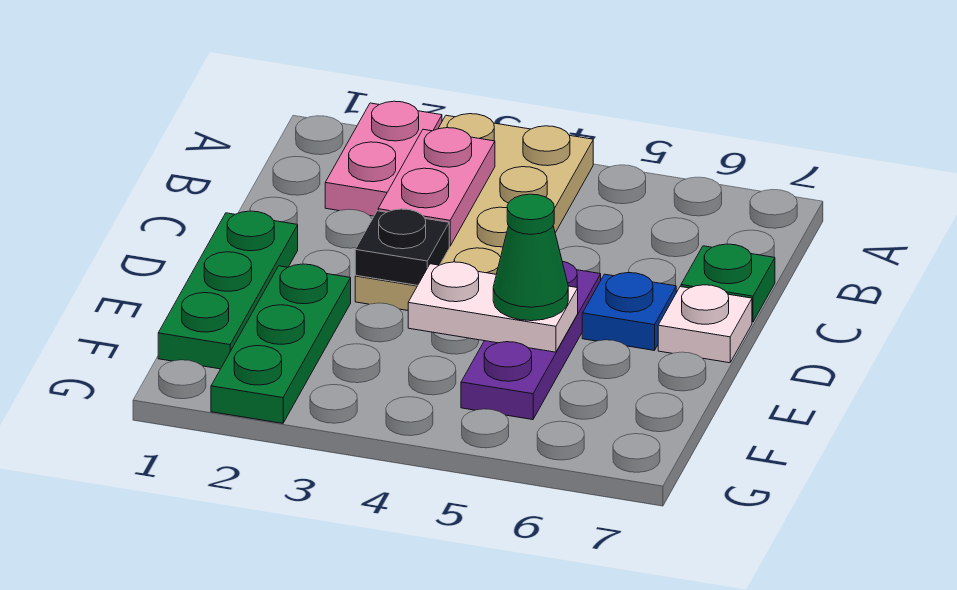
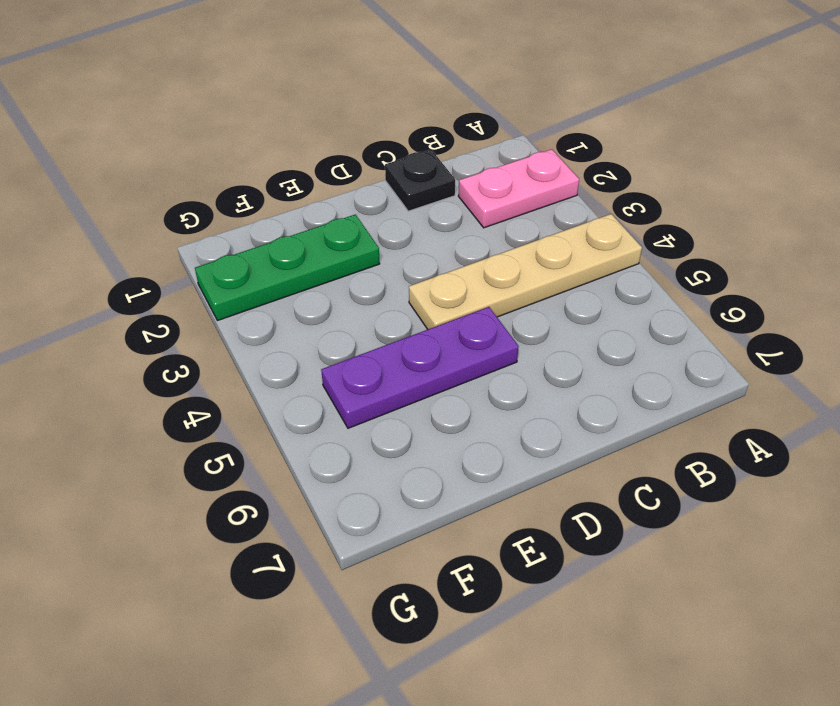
tan plate A4:D4 level 1 -> tan plate A3:D4 level 1
black plate C1 level 1 -> black plate D3 level 2
none -> green plate C7 level 1
none -> green plate D1:F1 level 1
none -> blue plate D6 level 1

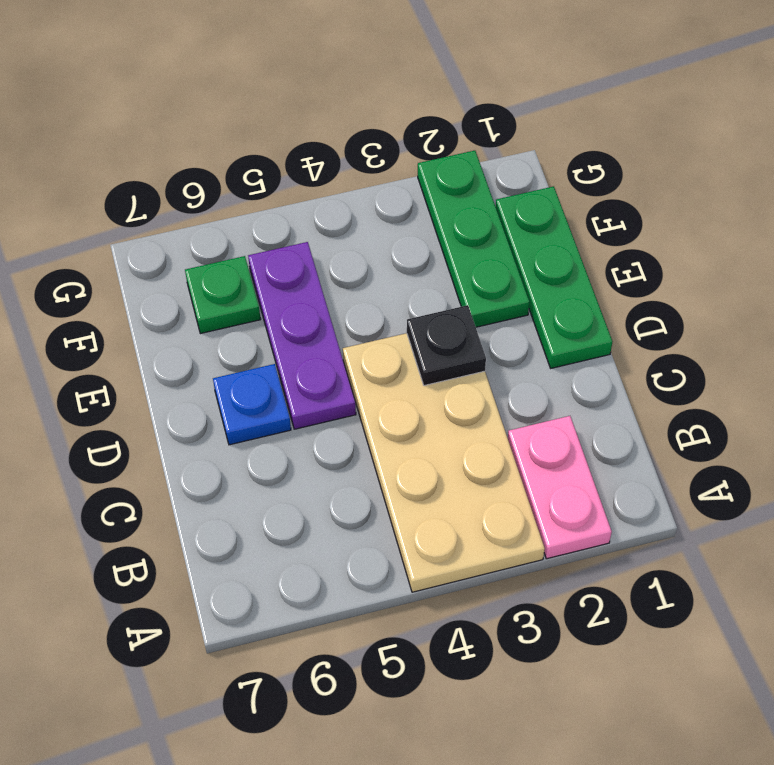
green plate F6 level 1 -> green plate C7 level 1
none -> white plate D7 level 1
none -> pink plate B3:C3 level 2
none -> white plate E4:E5 level 2

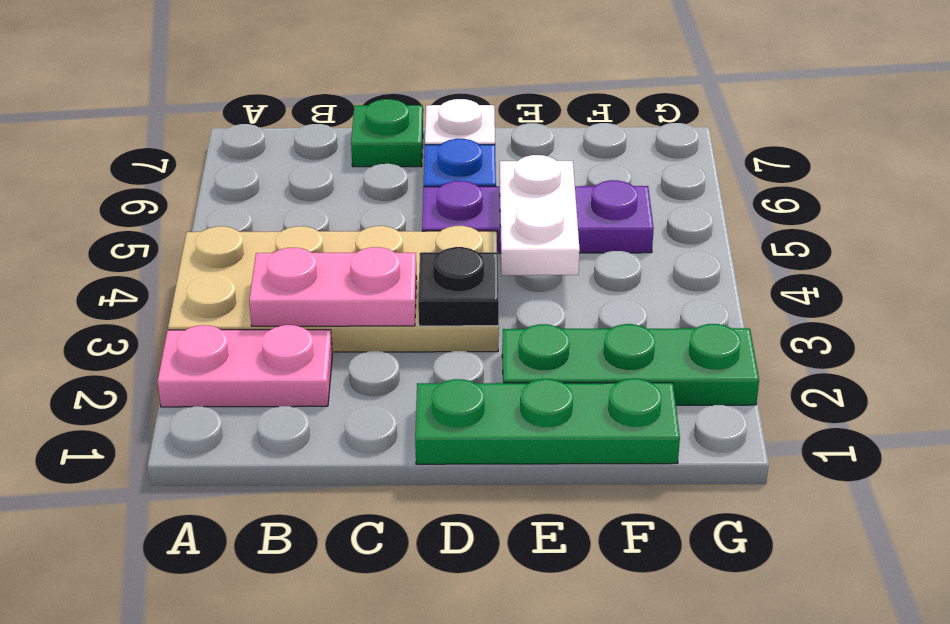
none -> green cone E5 level 3

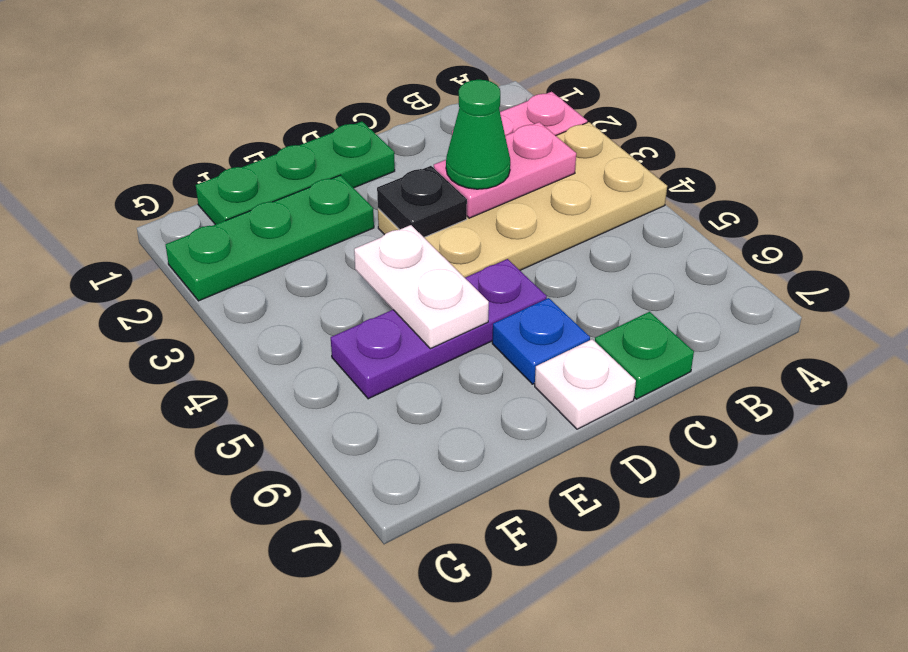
green cone C3 level 3 -> green cone E5 level 3

